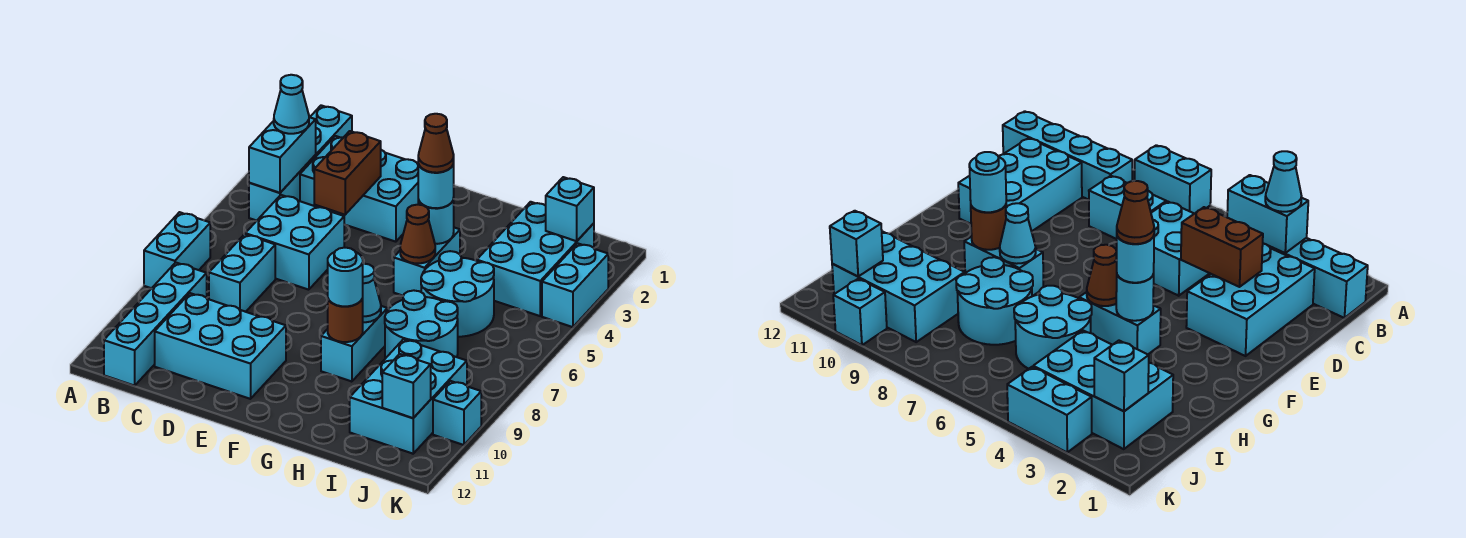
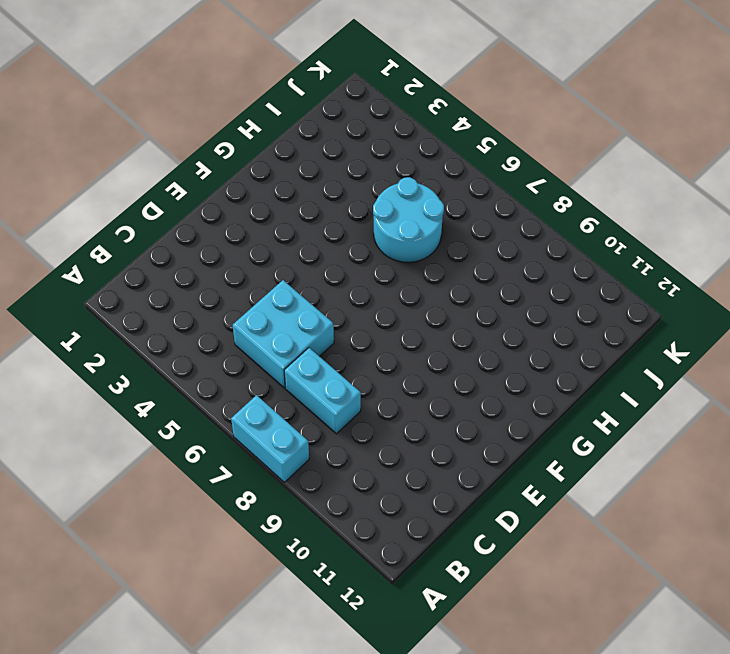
none -> cyan brick B1:B4 level 1
none -> cyan brick B9:B12 level 1
none -> cyan brick C2:E3 level 1

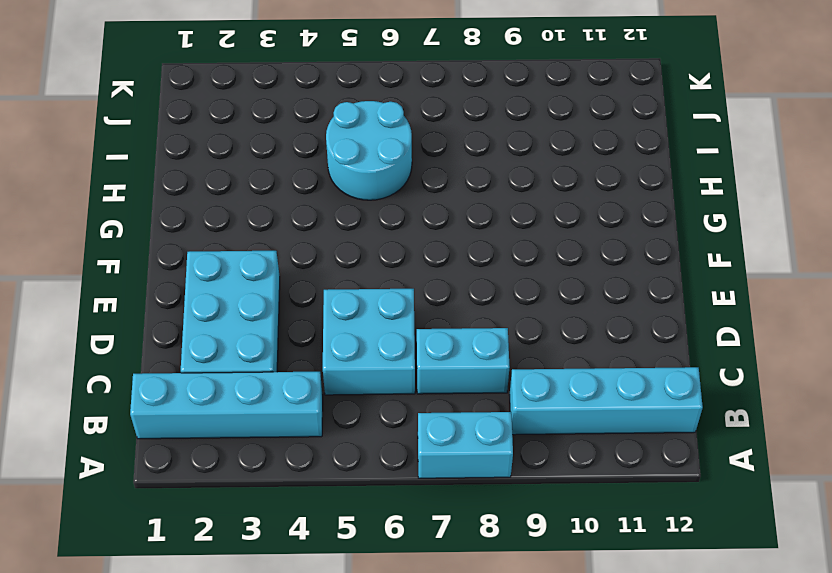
none -> cyan brick C10:E11 level 1
none -> cyan brick G4:G5 level 1
none -> cyan brick G8:G9 level 1

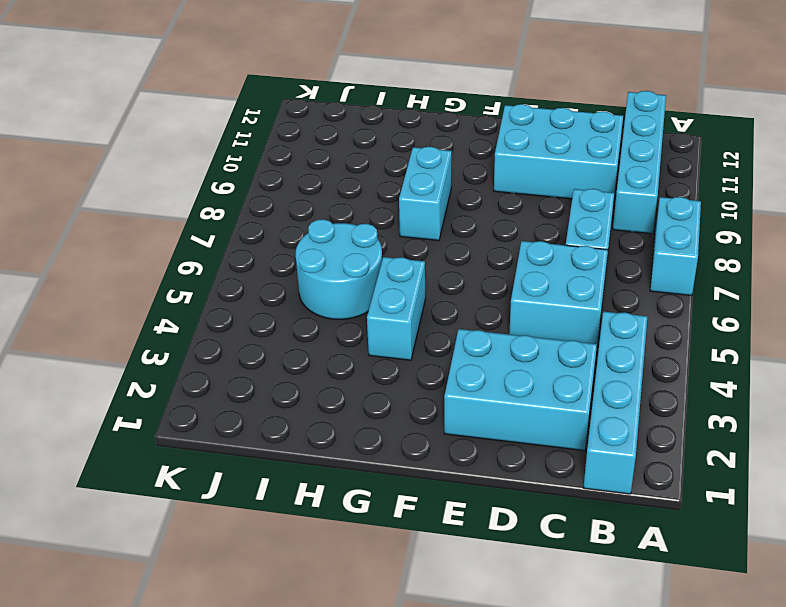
none -> cyan round brick H7:I8 level 1
none -> cyan brick I2:J4 level 1
none -> cyan brick I9:J11 level 1

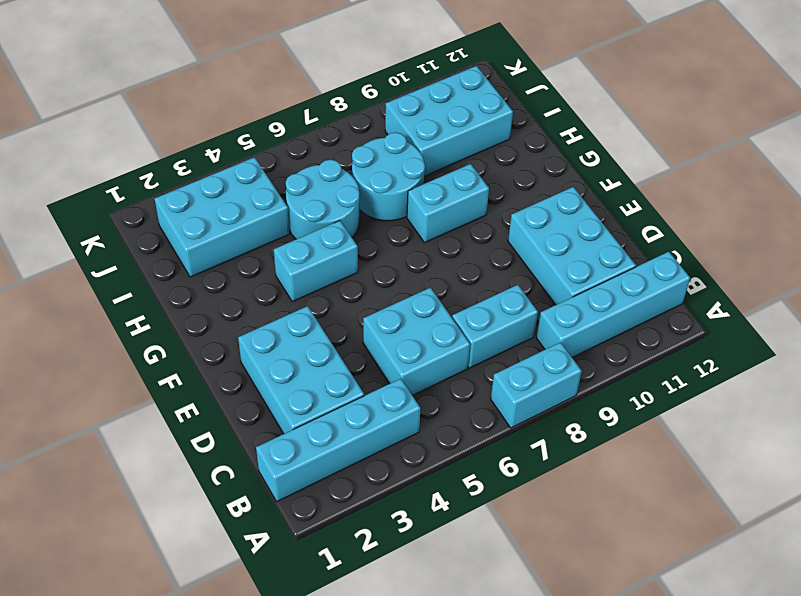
none -> cyan brick K3:K4 level 1
none -> cyan brick K10 level 1
none -> cyan brick B3:B4 level 2

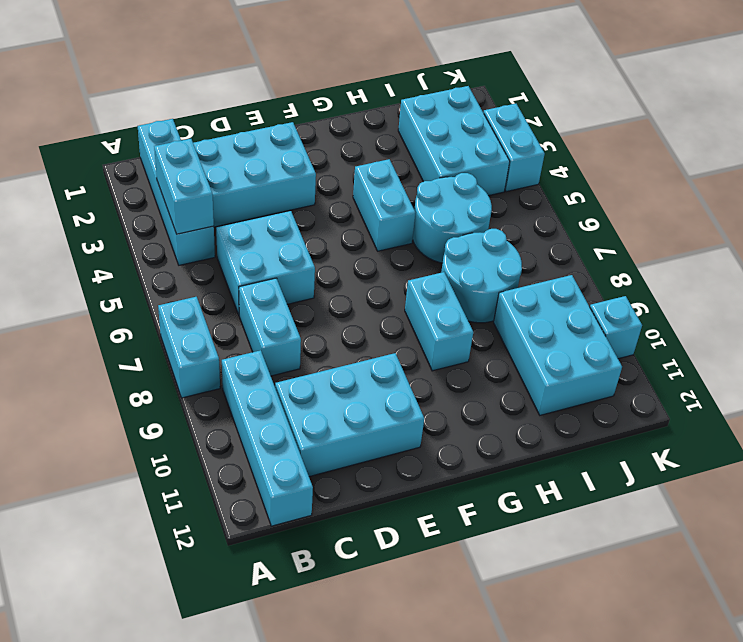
none -> brown brick D3:D4 level 2
none -> cyan round brick G4 level 2
none -> brown cone G5 level 2

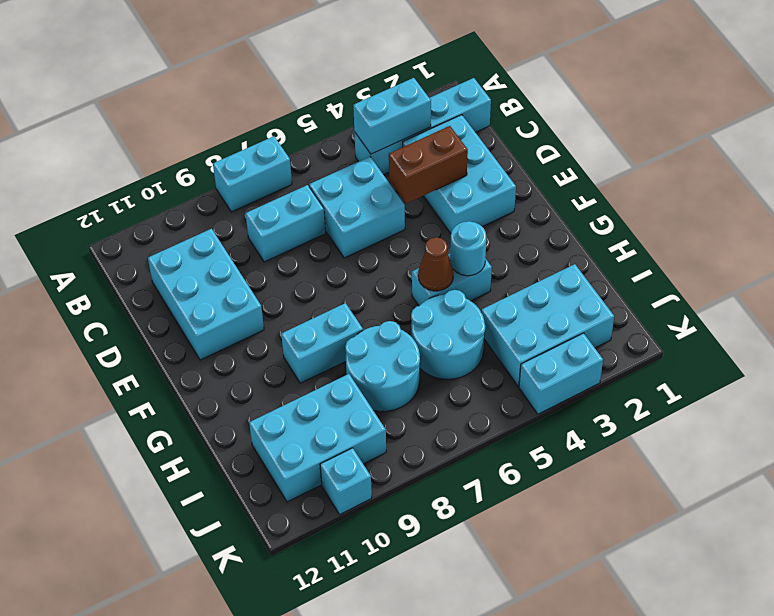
none -> cyan brick B9:B12 level 1
none -> cyan cone G8 level 2
none -> brown round brick G9 level 2

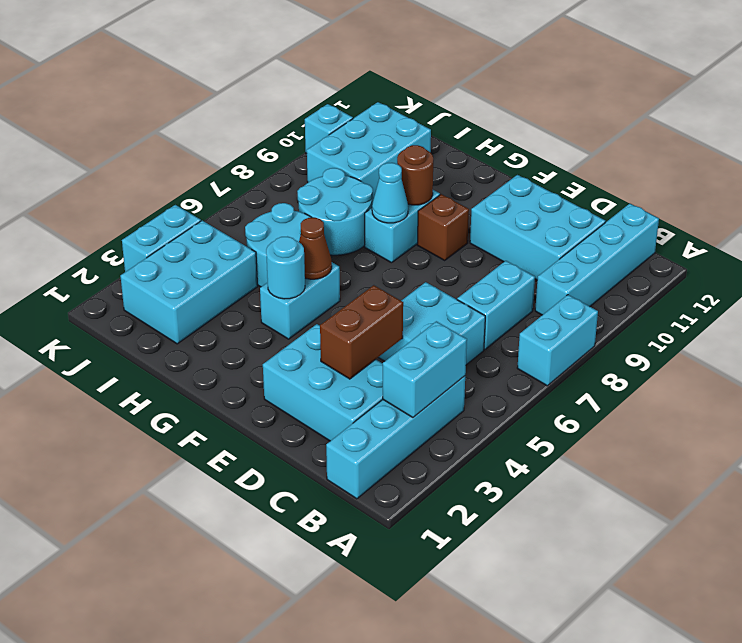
brown brick F9 level 1 -> none
none -> cyan brick J2 level 2
none -> cyan brick J11 level 2
none -> cyan cone B3 level 3

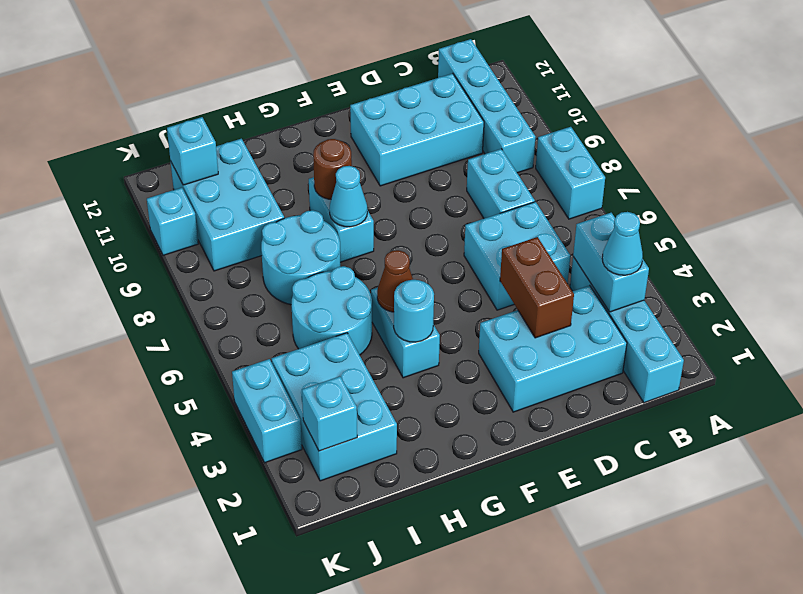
none -> cyan round brick G4 level 3
none -> cyan round brick G9 level 3
none -> brown cone G4 level 4

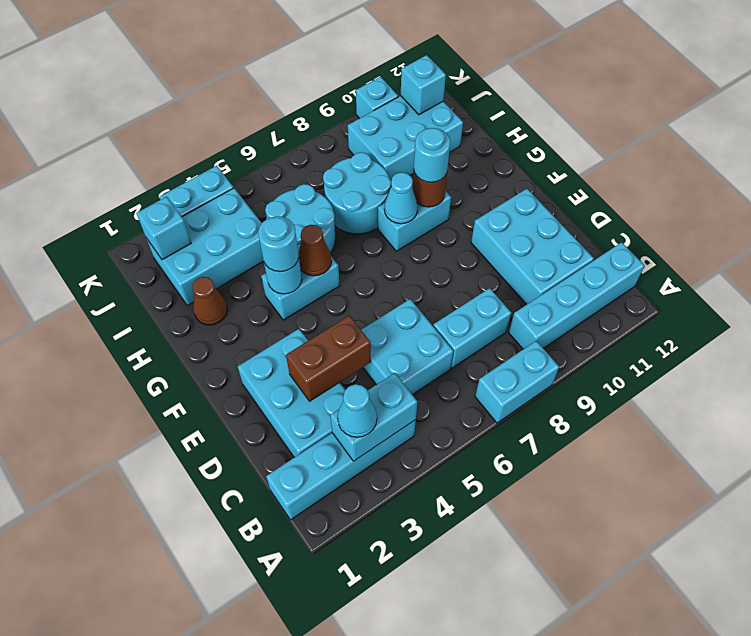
brown cone H2 level 1 -> brown cone G4 level 4

